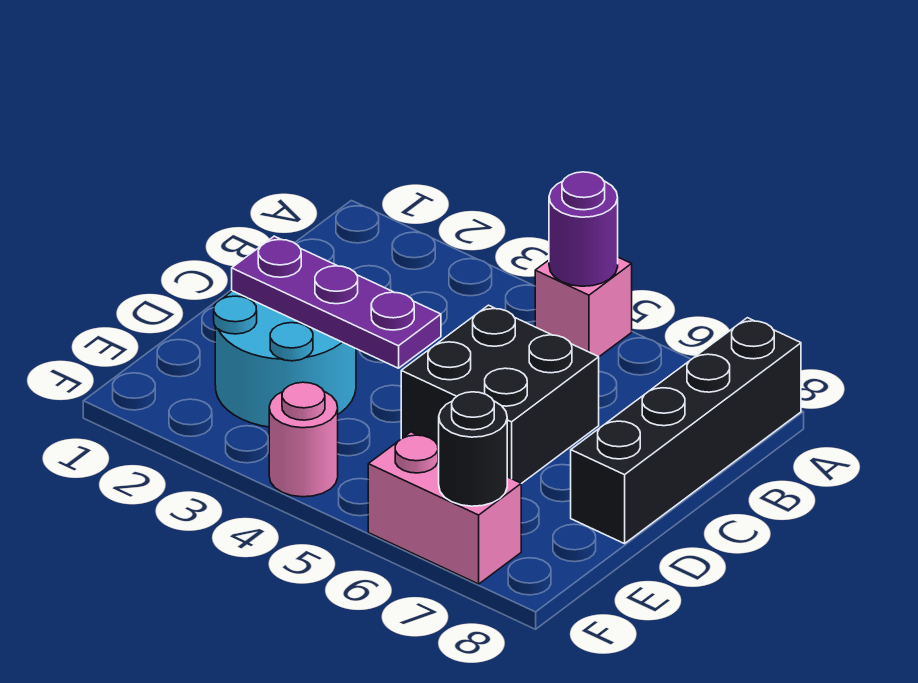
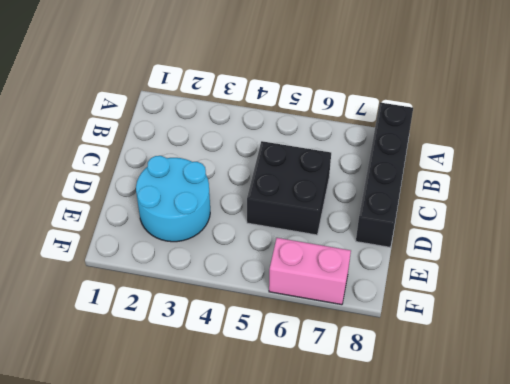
none -> pink brick A5 level 1
none -> pink round brick F4 level 1

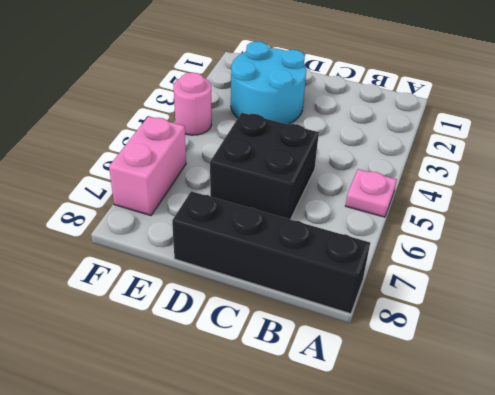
pink plate A5 level 1 -> pink brick A5 level 1
none -> purple round brick A5 level 2
none -> purple plate D2:D4 level 2

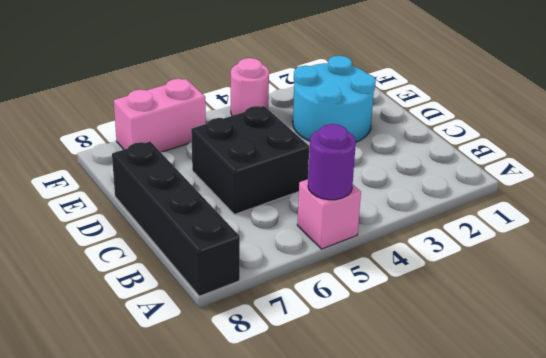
none -> purple plate D2:D4 level 2
none -> black round brick F7 level 2

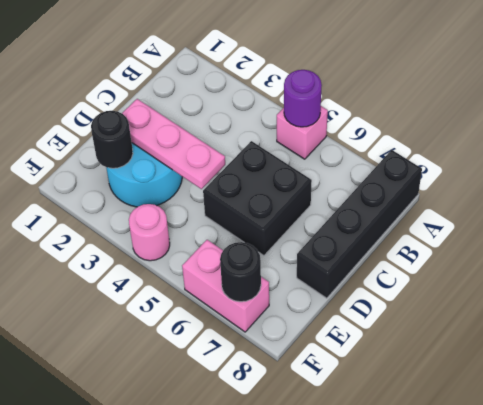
pink plate D2:D4 level 2 -> purple plate D2:D4 level 2
black round brick E2 level 2 -> none

